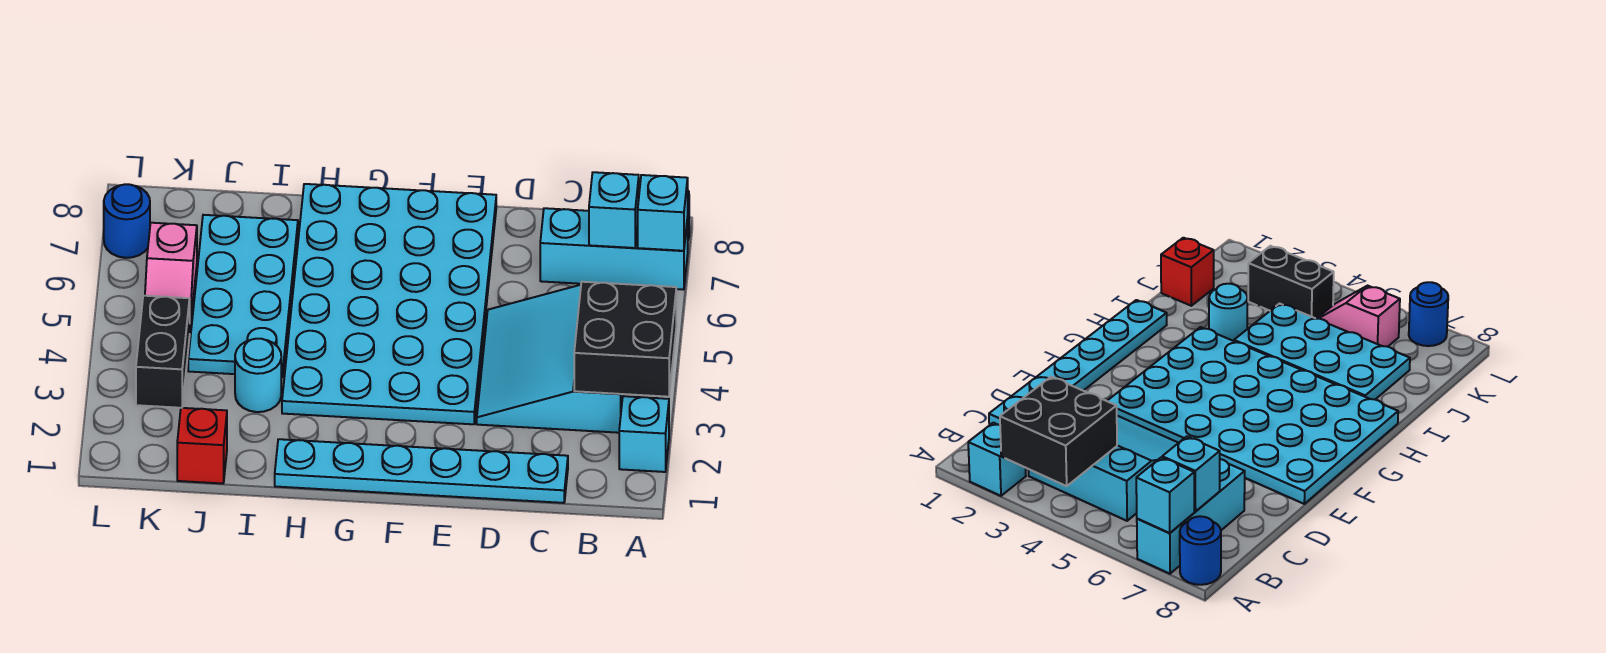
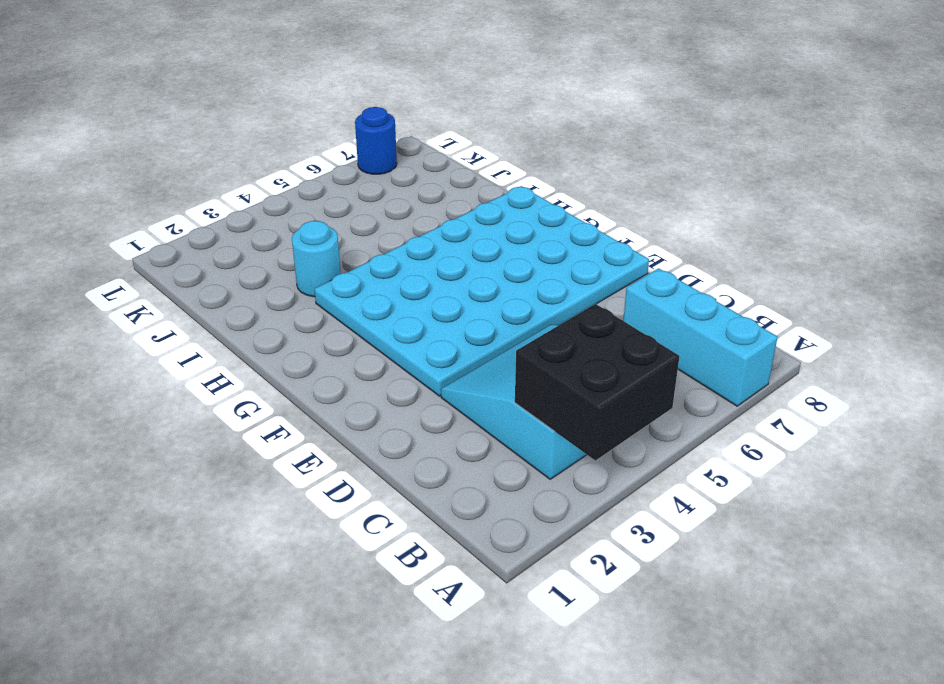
none -> cyan brick A2 level 1
none -> blue round brick A8 level 1
none -> cyan plate C1:H1 level 1

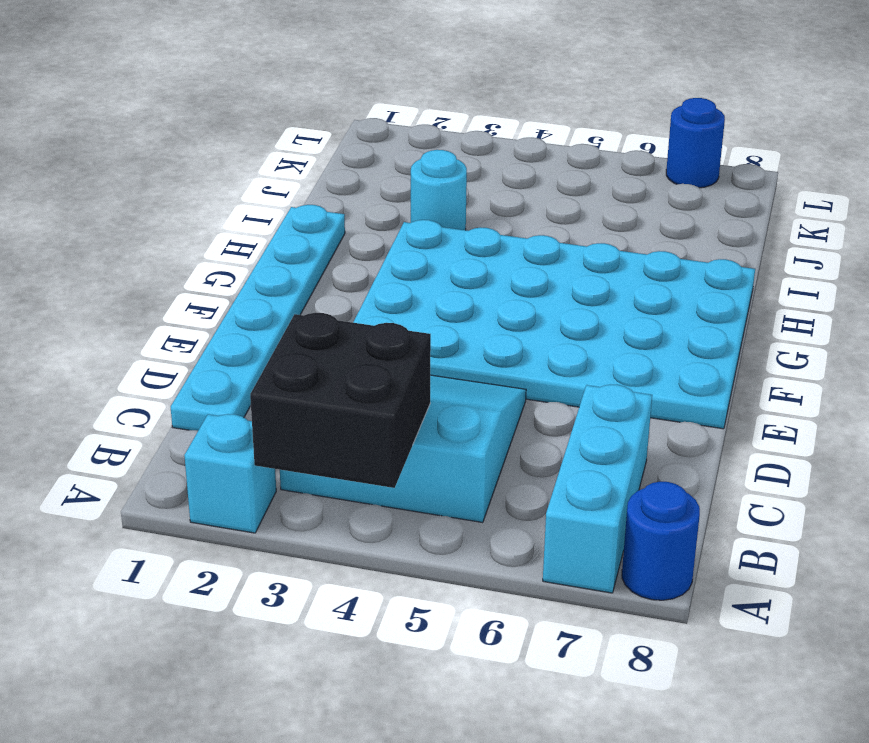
none -> cyan plate I4:J7 level 1
none -> red brick J1 level 1
none -> black brick K3:K4 level 1

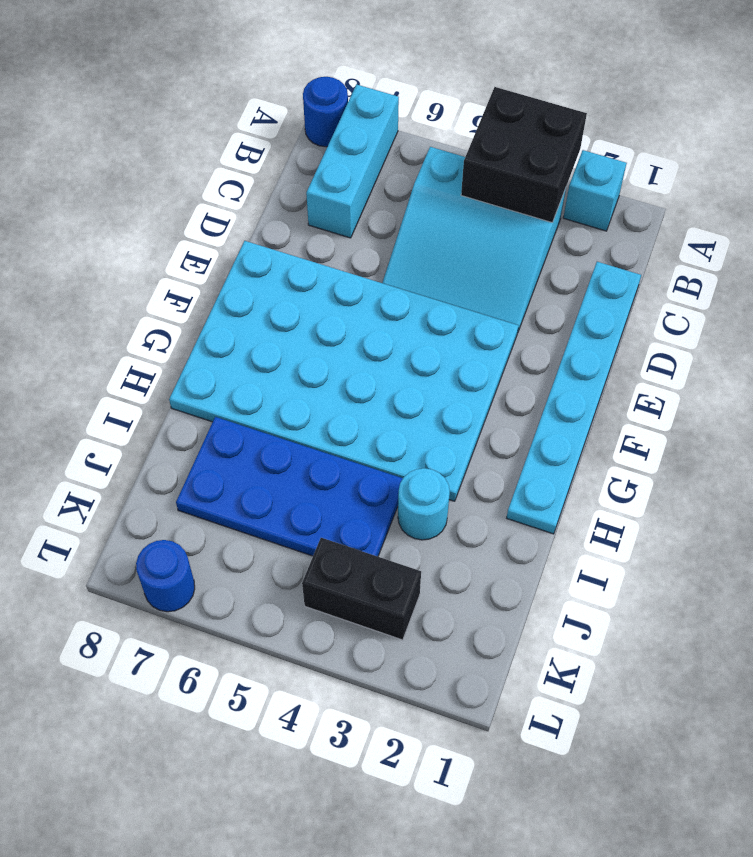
blue plate I4:J7 level 1 -> cyan plate I4:J7 level 1
none -> red brick J1 level 1
none -> pink slope K5:K6 level 1 top 6
none -> cyan brick A7 level 2

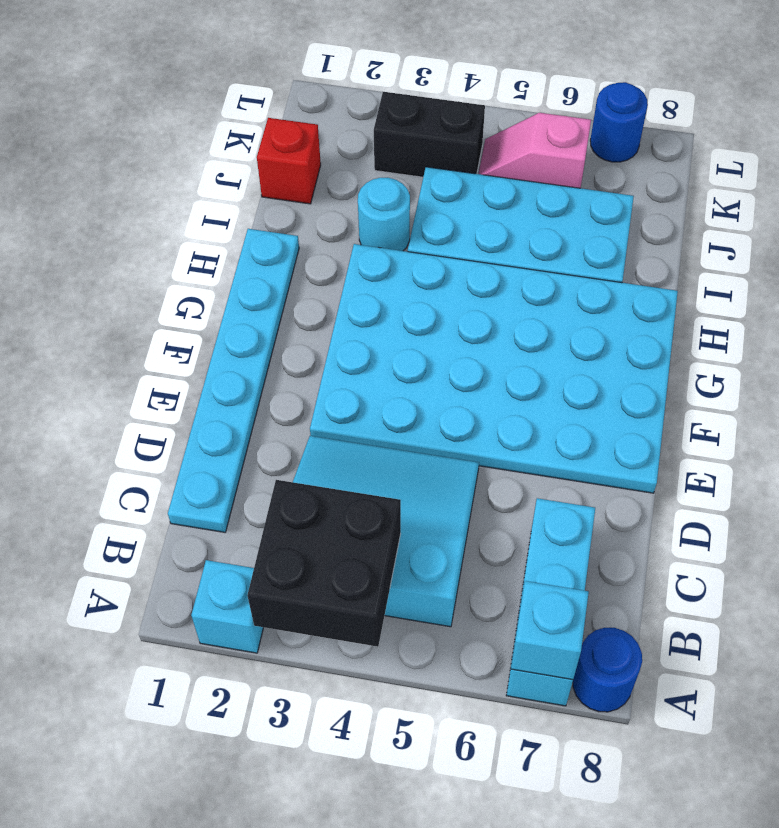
none -> cyan brick B7 level 2

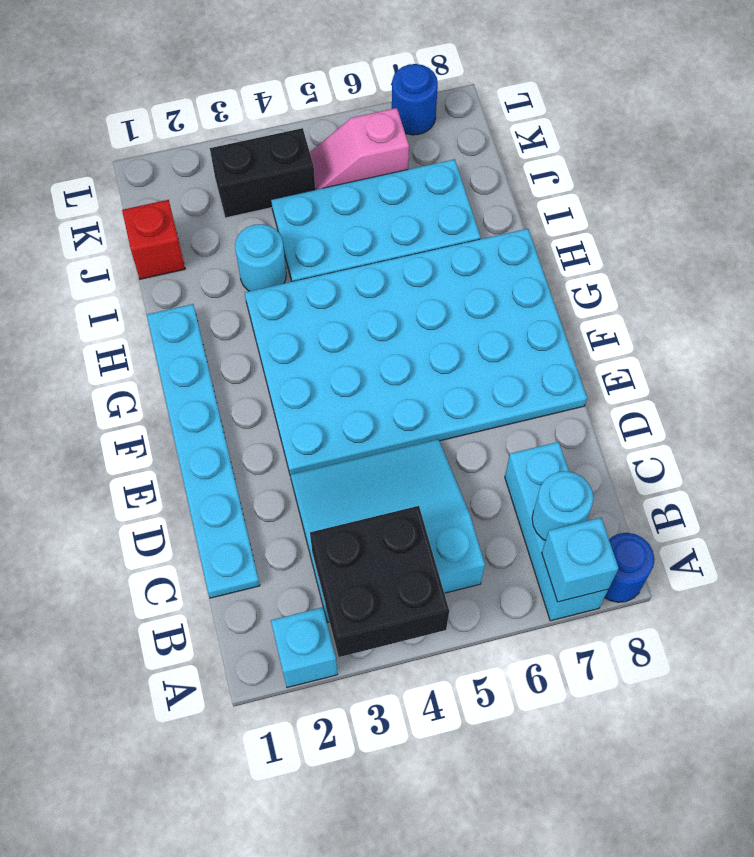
cyan round brick B7 level 2 -> cyan brick B7 level 2

